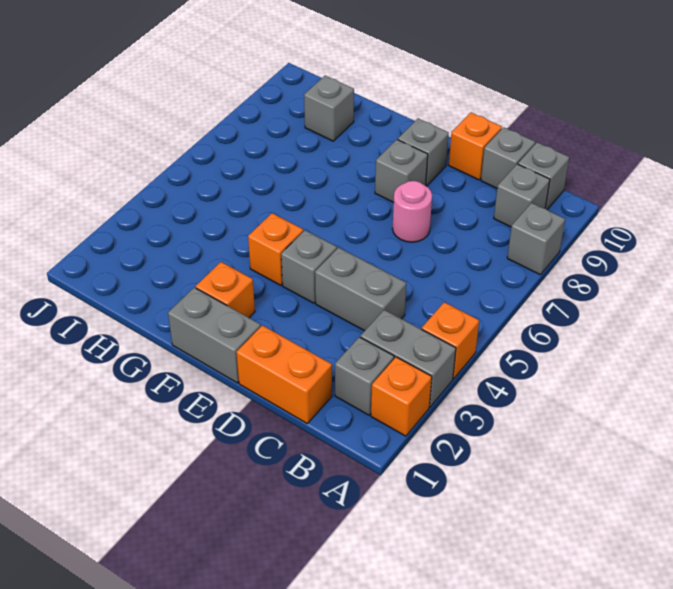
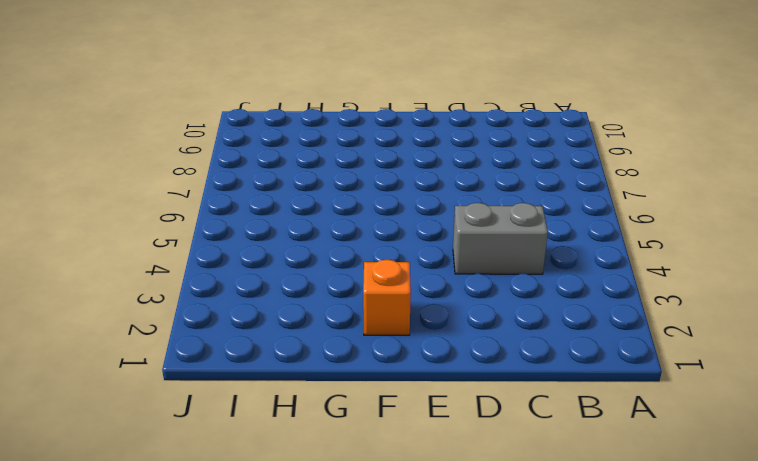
none -> orange brick A2 level 1
none -> grey brick A3:B3 level 1
none -> orange brick A4 level 1

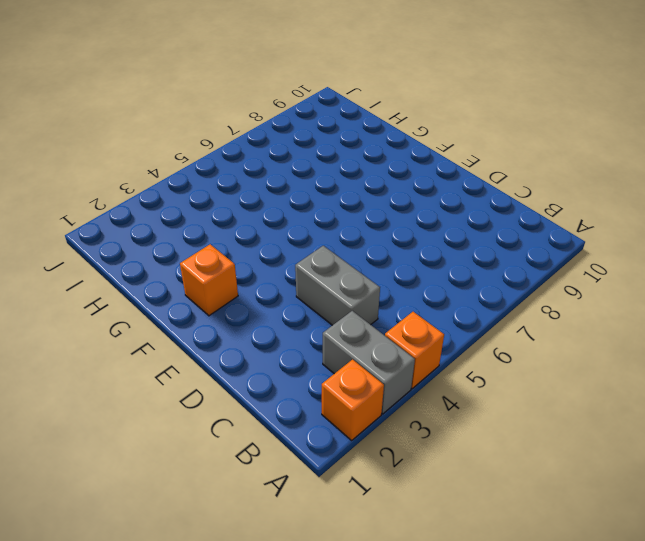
none -> grey brick A8 level 1
none -> grey brick B2 level 1
none -> grey brick B9 level 1

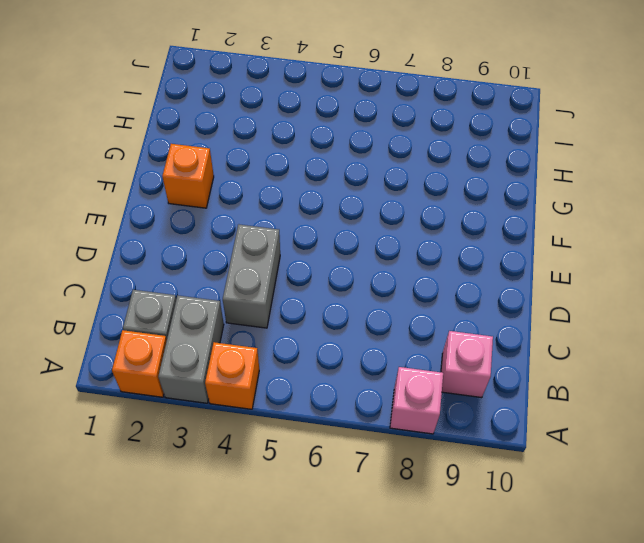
pink brick A8 level 1 -> grey brick A8 level 1
pink brick B9 level 1 -> grey brick B9 level 1
none -> grey brick B10 level 1
none -> orange brick C1:D1 level 1
none -> grey brick C10 level 1

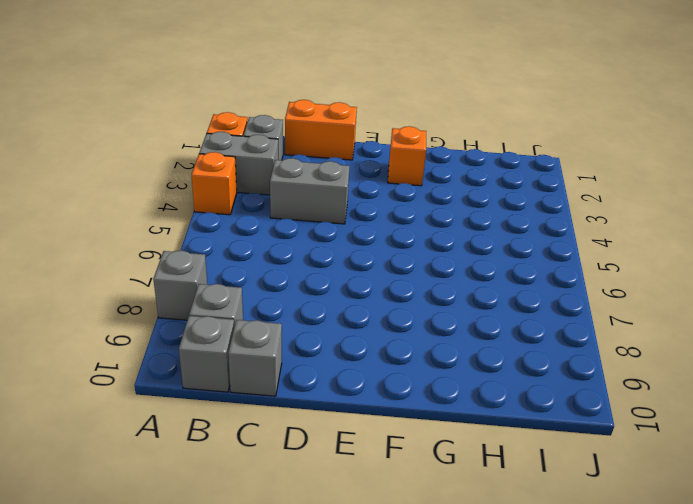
none -> pink round brick D7 level 1
none -> orange brick D10 level 1
none -> grey brick E1:F1 level 1

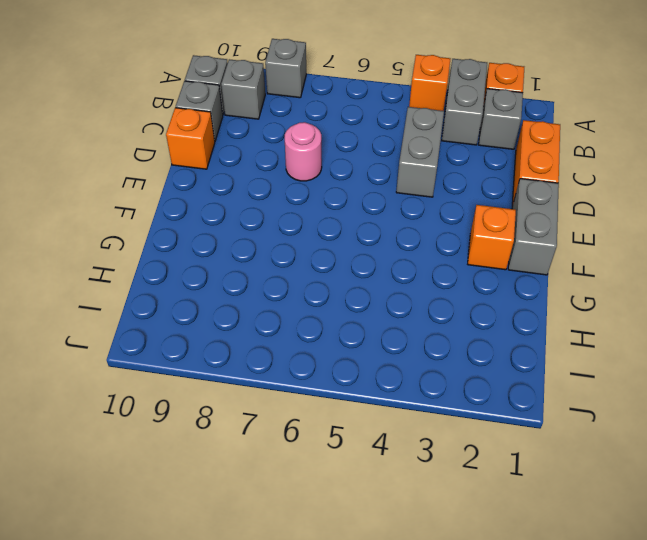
none -> grey brick E4 level 1
none -> grey brick E8 level 1
none -> grey brick E9 level 1

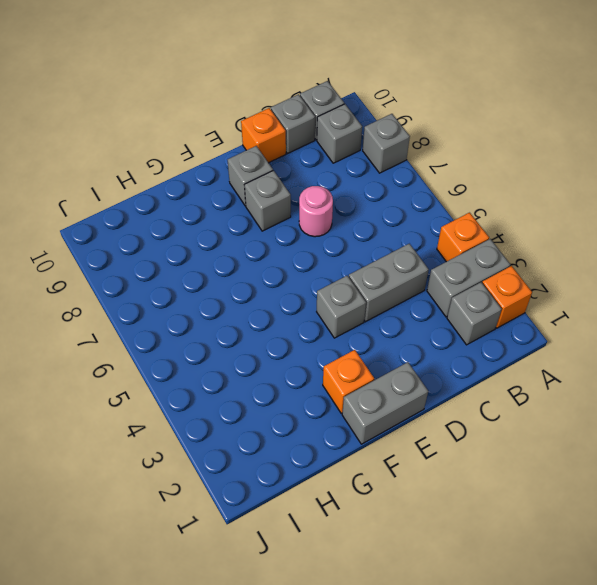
none -> orange brick C1:D1 level 1
none -> orange brick F4 level 1
none -> grey brick H9 level 1

